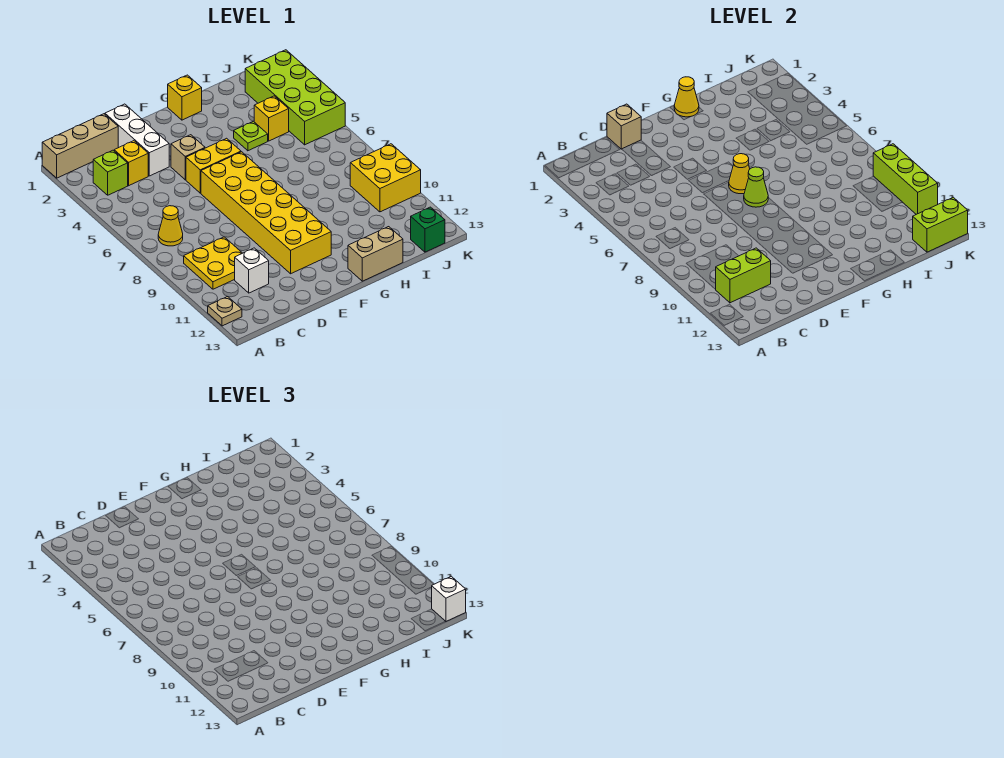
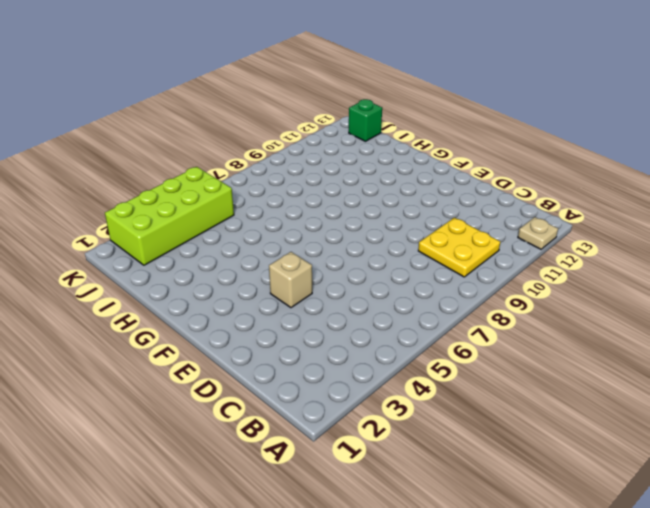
none -> tan brick A1:C1 level 1
none -> lime brick B3 level 1
none -> yellow cone B7 level 1

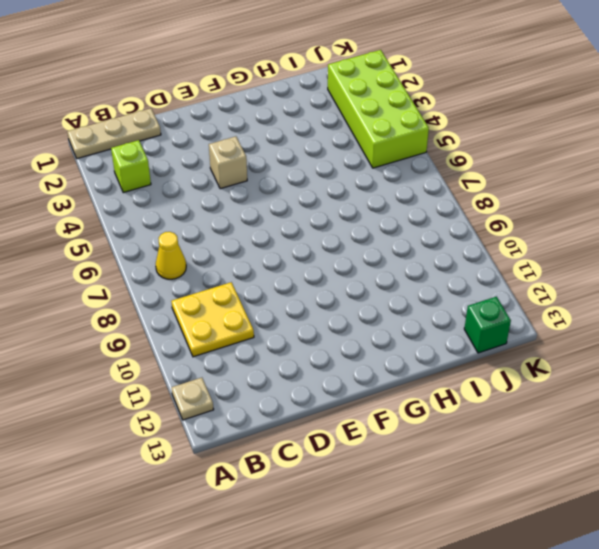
tan plate A1:C1 level 1 -> tan brick A1:C1 level 1
none -> yellow brick C3 level 1
none -> white brick C11 level 1
none -> white brick D1:D3 level 1

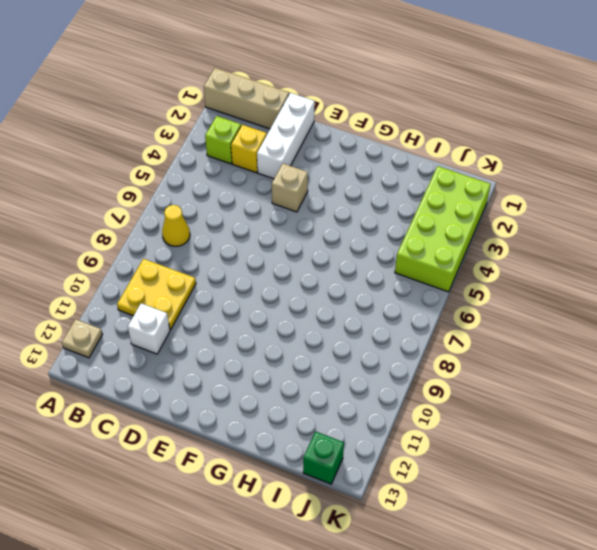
none -> yellow brick E5:F5 level 1
none -> yellow brick E6:F11 level 1
none -> yellow brick G1 level 1

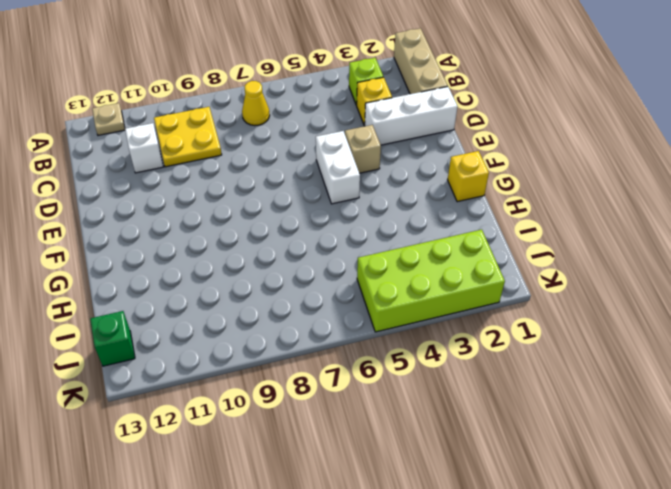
white brick E5:F5 level 1 -> yellow brick E5:F5 level 1
none -> yellow brick E6:F11 level 1
none -> tan brick G13:H13 level 1
none -> lime plate H4 level 1

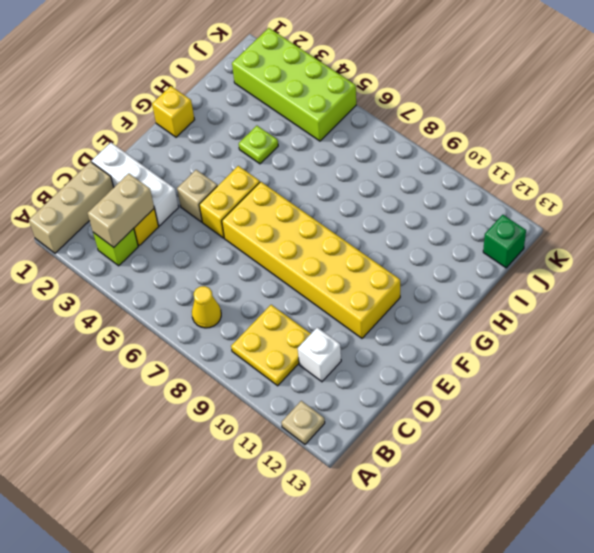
tan brick B3:C3 level 2 -> tan brick G13:H13 level 1
none -> yellow brick I4 level 1
none -> yellow brick J9:K10 level 1
none -> lime brick B11:C11 level 2

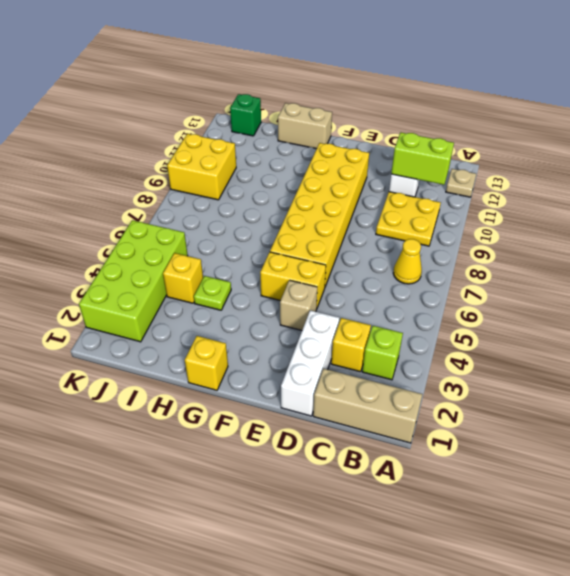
none -> tan brick D1 level 2
none -> yellow cone F6 level 2
none -> lime cone F7 level 2

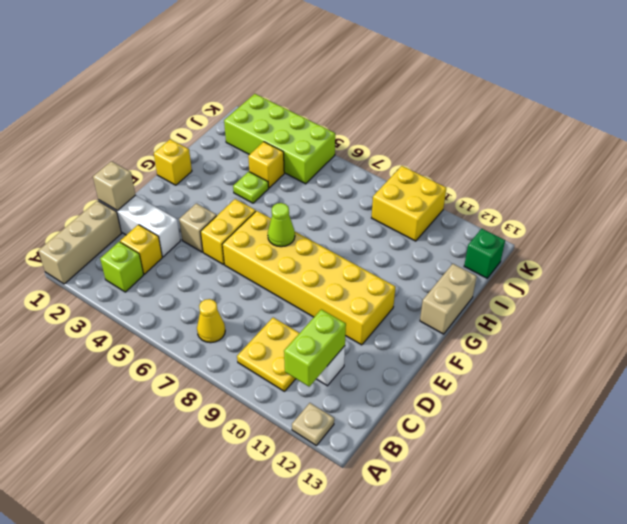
none -> yellow cone F6 level 2
none -> yellow cone G1 level 2
none -> lime brick J13:K13 level 2

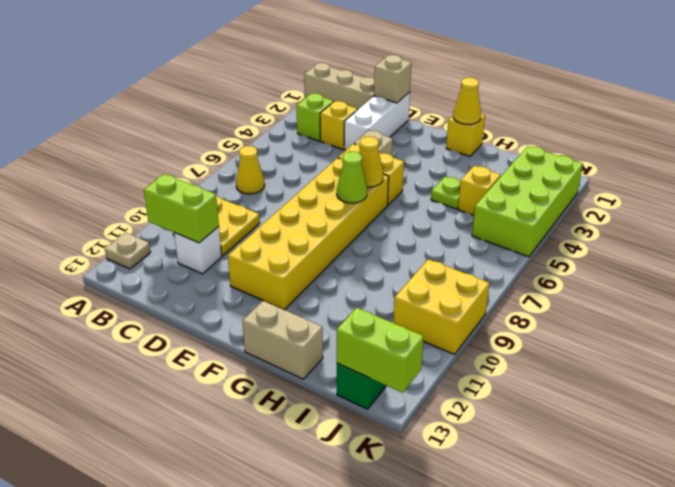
none -> lime brick K9:K11 level 2
none -> white brick K13 level 3

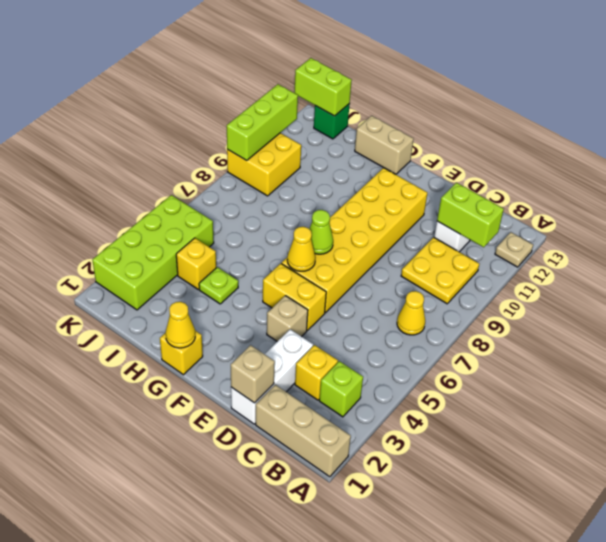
none -> white brick K13 level 3

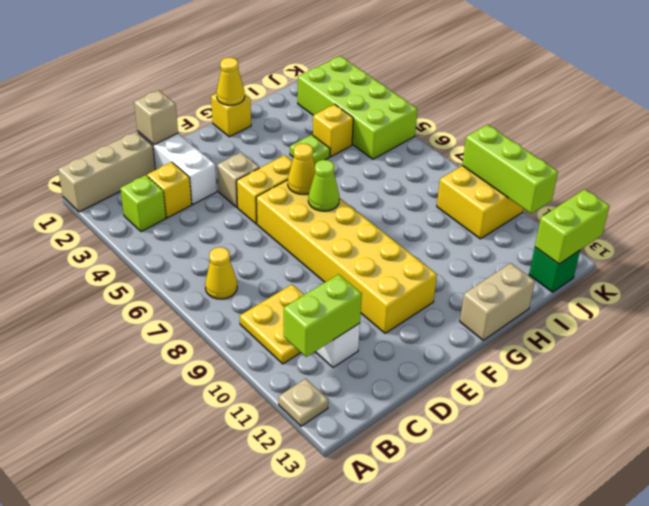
none -> white brick K13 level 3

